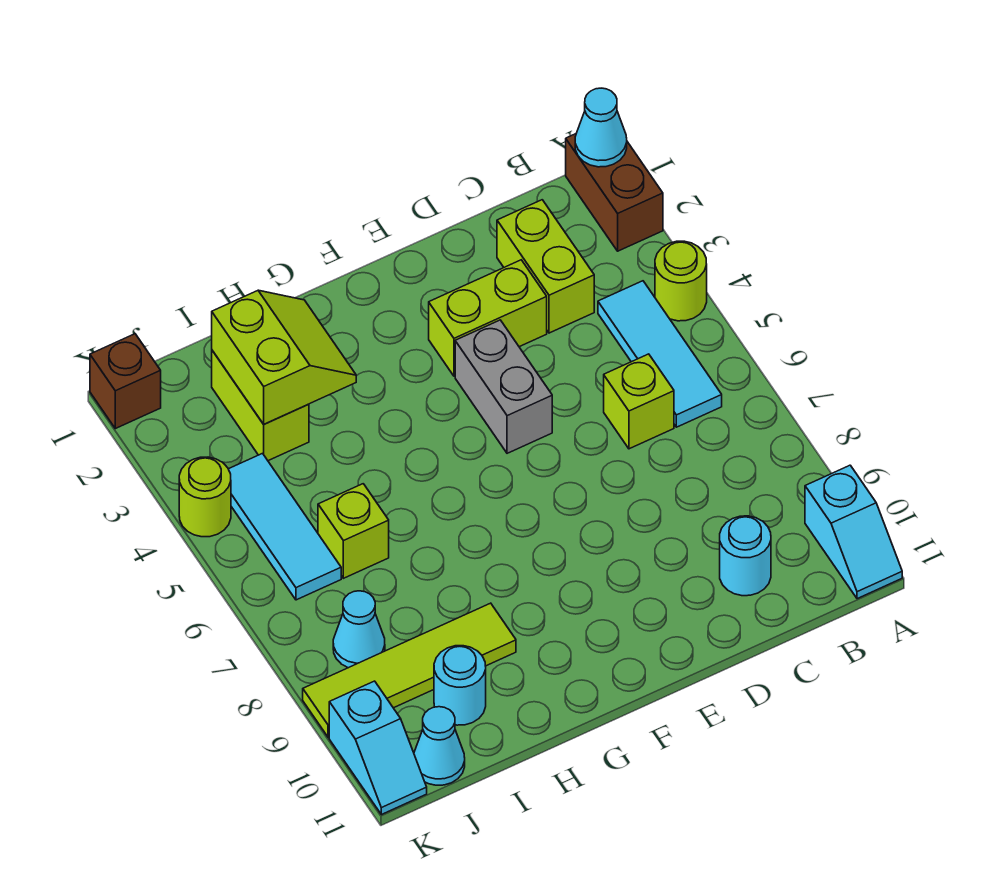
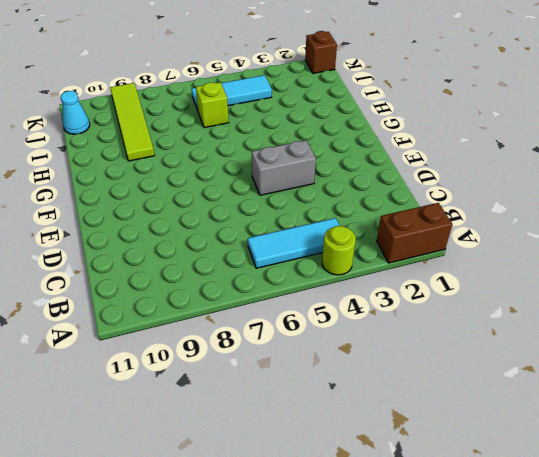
none -> cyan slope A10:A11 level 1 top 10
none -> lime brick C2:C3 level 1
none -> lime brick C6 level 1

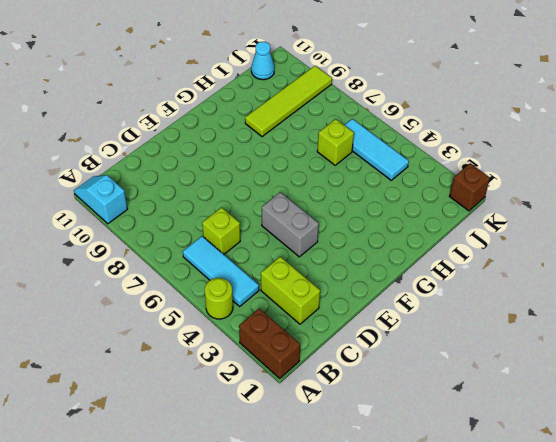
none -> cyan round brick C10 level 1
none -> lime brick D3:E3 level 1
none -> lime brick I2:I3 level 1

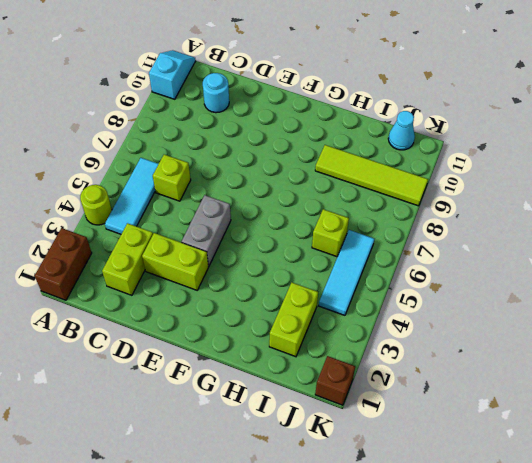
none -> cyan round brick I10 level 1
none -> cyan cone J8 level 1
none -> lime round brick K4 level 1

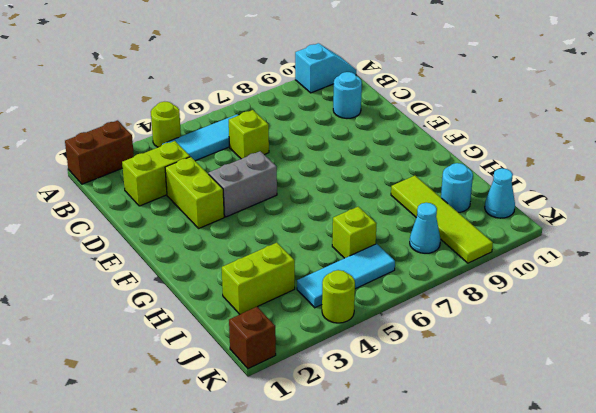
none -> cyan slope K10:K11 level 1 top 10
none -> cyan cone A1 level 2
none -> lime slope H2:I3 level 2 top I

